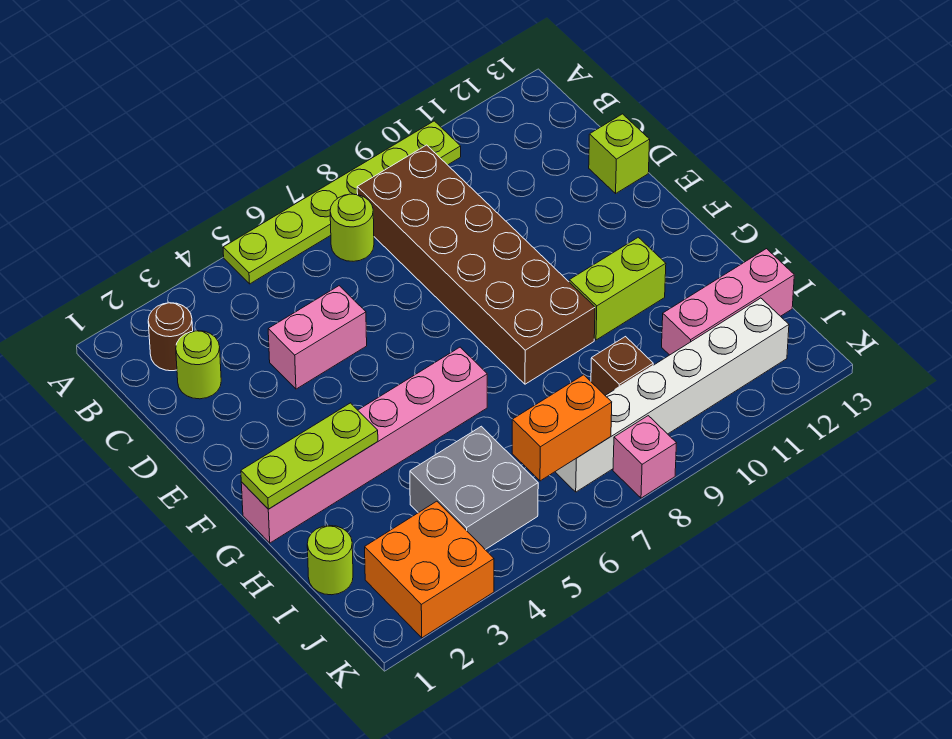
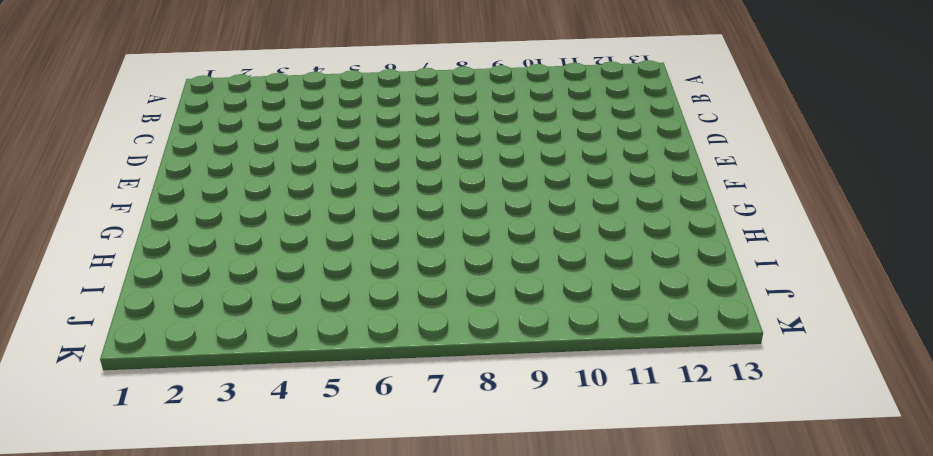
none -> lime plate A5:A10 level 1
none -> brown round brick B2 level 1
none -> lime round brick B7 level 1

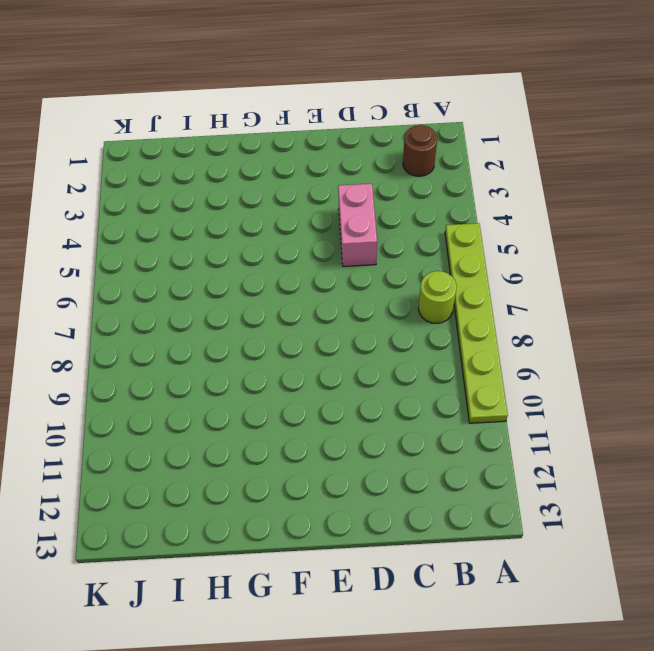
none -> brown brick B8:G9 level 1
none -> lime round brick C2 level 1
none -> lime brick D13 level 1

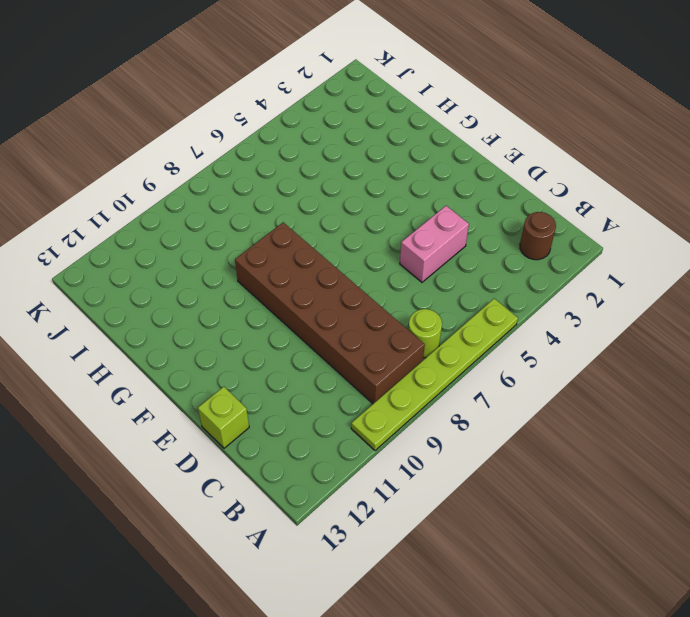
none -> lime round brick C2 level 1
none -> pink brick G1:G6 level 1
none -> lime brick G10:G11 level 1

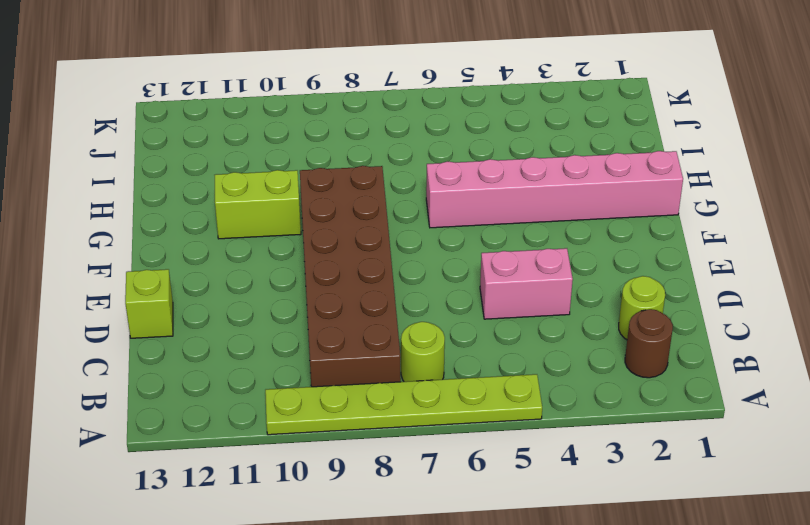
none -> lime round brick I1 level 1
none -> grey brick I4:J5 level 1
none -> brown brick I9 level 1

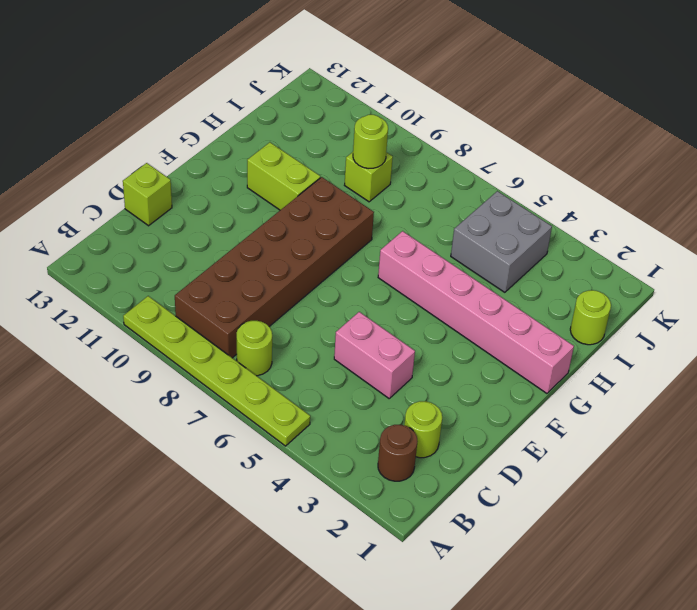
lime brick I9 level 1 -> brown brick I9 level 1
lime round brick I9 level 2 -> none
none -> pink brick I11:I13 level 1
none -> orange brick J2:K3 level 1
none -> white brick J7:J12 level 1

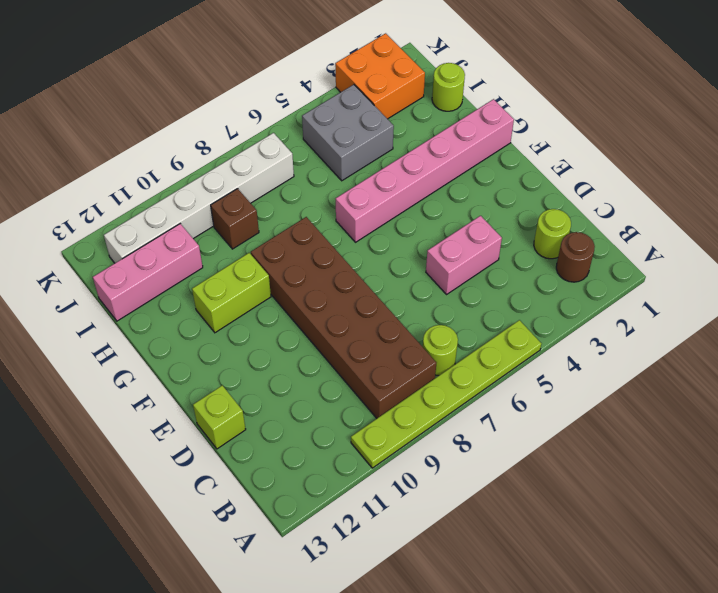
none -> pink brick K8 level 1
none -> lime plate G1:G3 level 2
none -> orange brick J6:J7 level 2

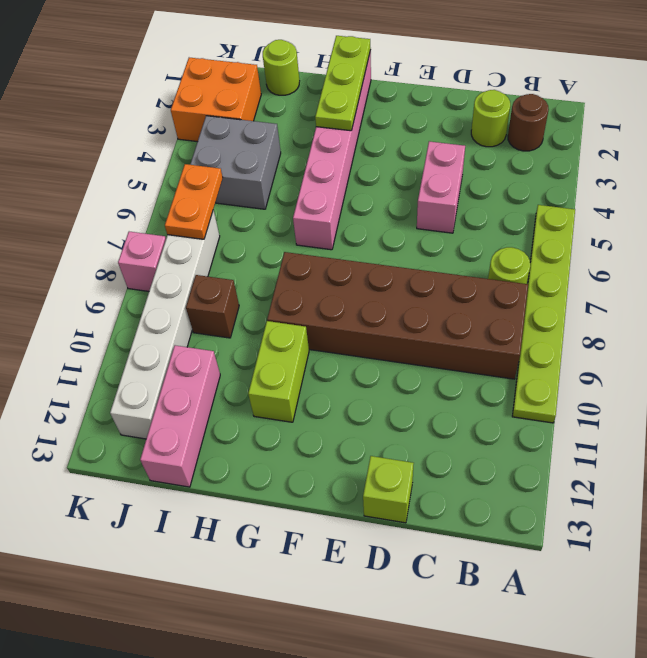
orange plate J6:J7 level 2 -> orange brick J6:J7 level 2

